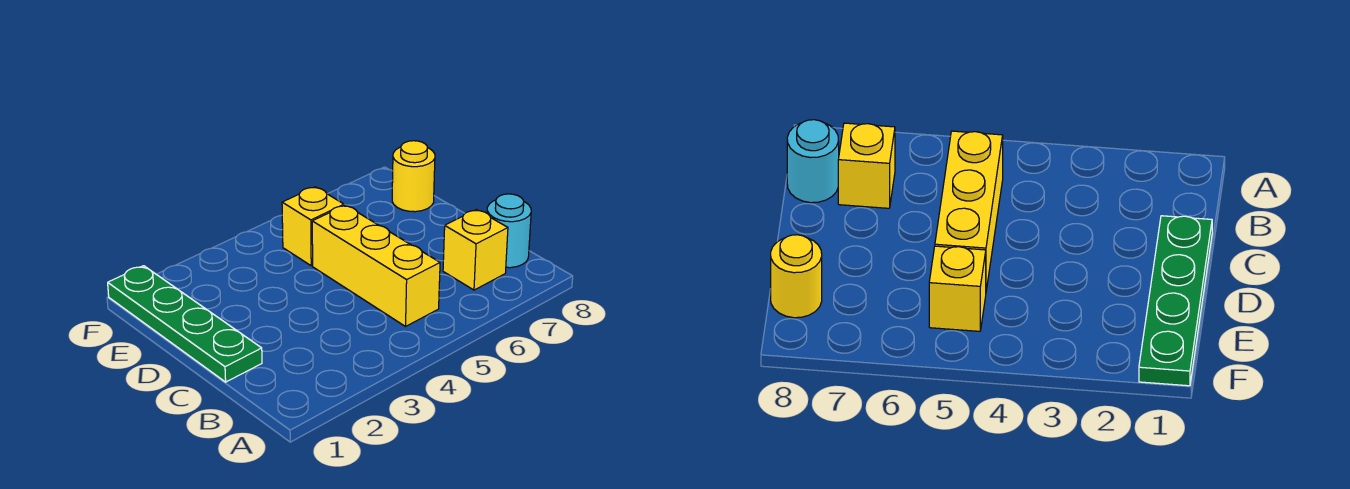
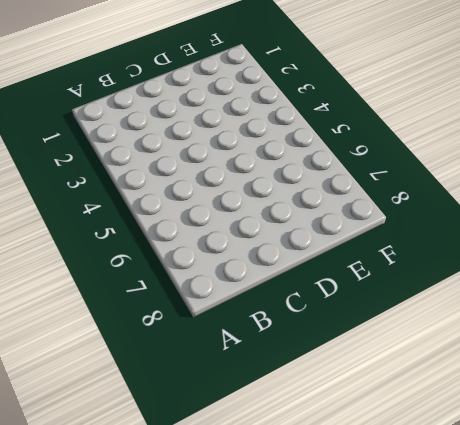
none -> yellow brick B5:D5 level 1
none -> yellow brick B7 level 1

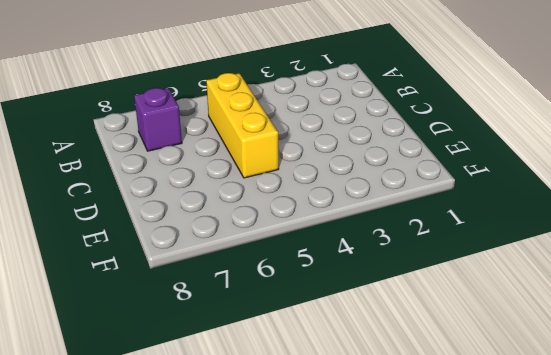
purple brick B7 level 1 -> yellow brick B7 level 1
none -> cyan round brick B8 level 1
none -> green plate C1:F1 level 1

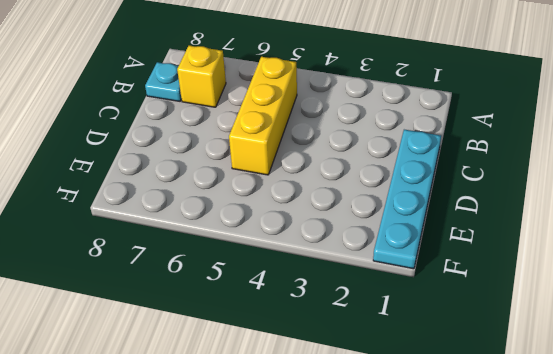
cyan plate B8 level 1 -> cyan round brick B8 level 1
cyan plate C1:F1 level 1 -> green plate C1:F1 level 1
none -> yellow brick E5 level 1
none -> yellow round brick E8 level 1

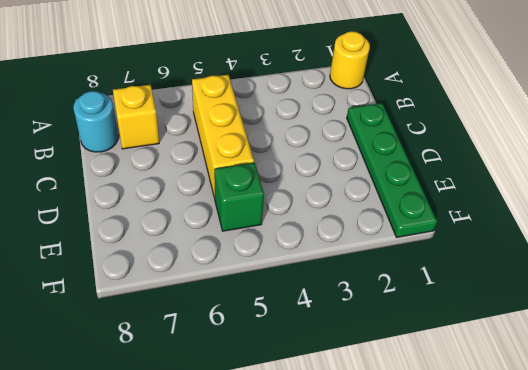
yellow round brick A1 level 1 -> yellow round brick E8 level 1
green brick E5 level 1 -> yellow brick E5 level 1

